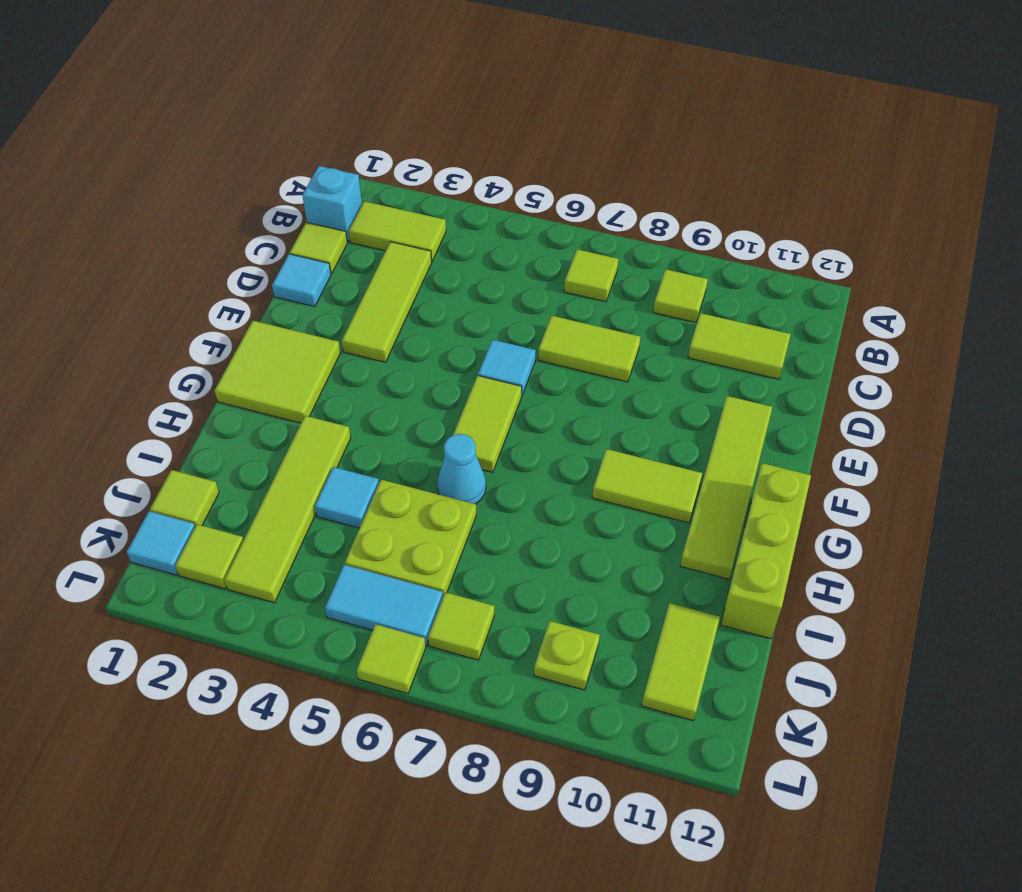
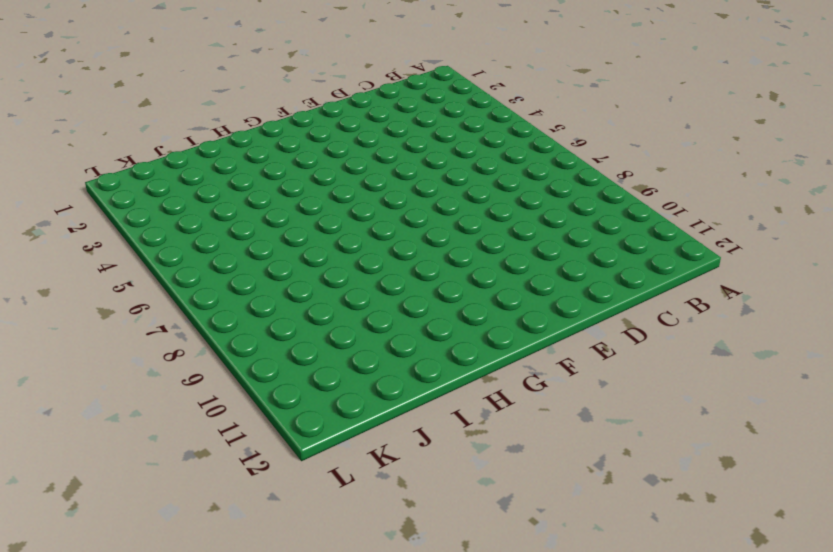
none -> cyan brick B1 level 1
none -> lime tile B2:B3 level 1
none -> lime tile B7 level 1

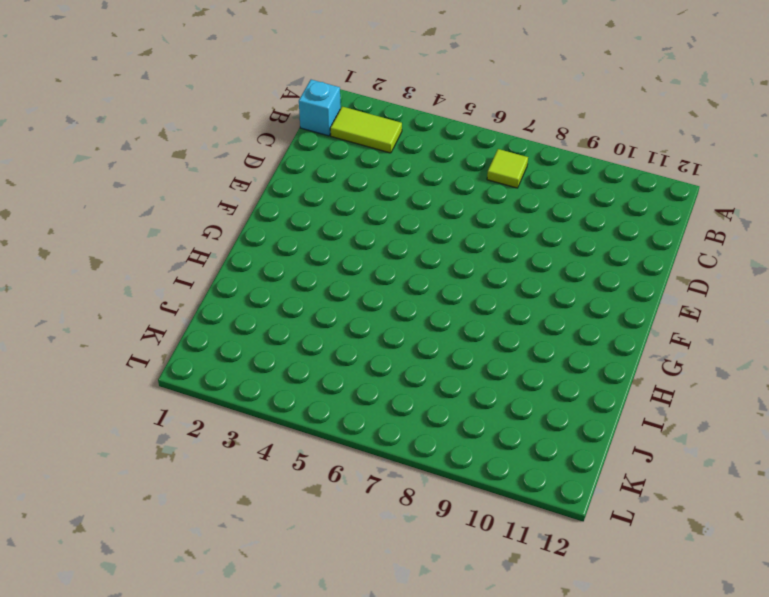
none -> lime tile B9 level 1
none -> lime tile C1 level 1
none -> lime tile C3:E3 level 1

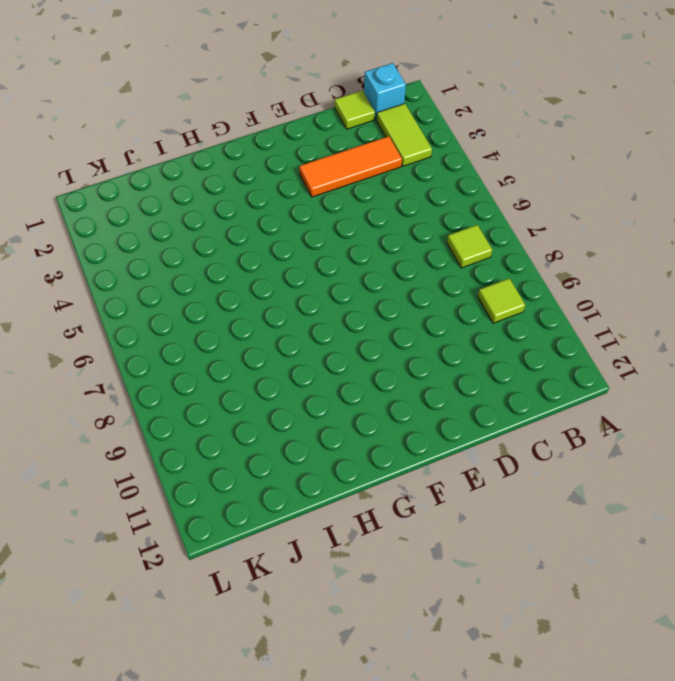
orange tile C3:E3 level 1 -> lime tile C3:E3 level 1
none -> lime tile C10:C11 level 1
none -> cyan tile D1 level 1
none -> lime tile D7:D8 level 1

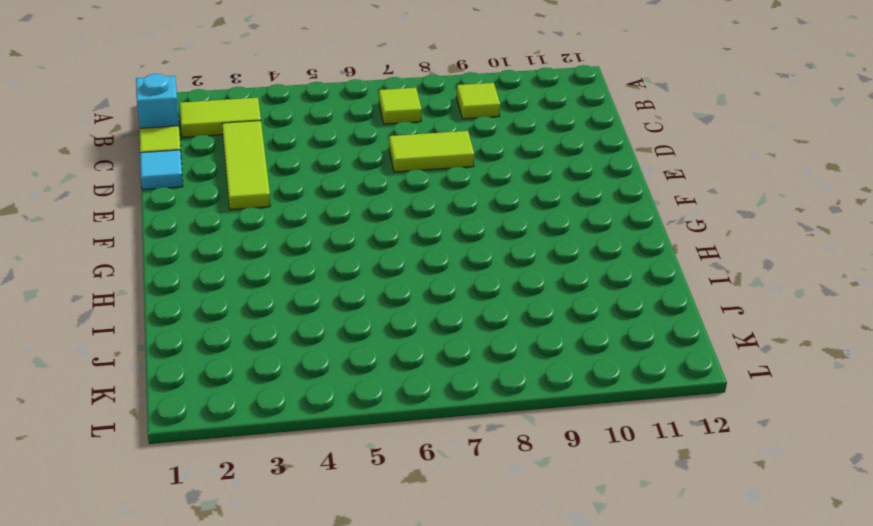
none -> lime tile C10:C11 level 1
none -> cyan tile E6 level 1
none -> lime tile E11:H11 level 1

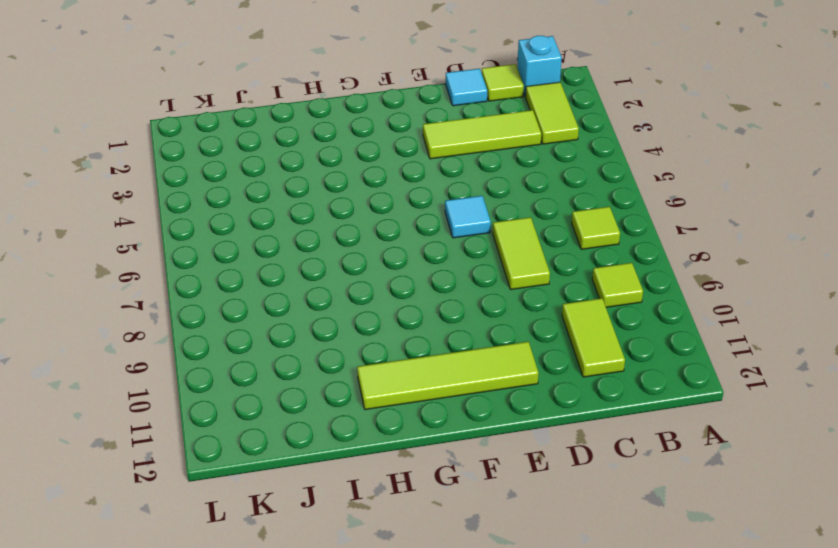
none -> lime tile F1:G2 level 1
none -> lime tile F6:G6 level 1
none -> lime tile G9:G10 level 1

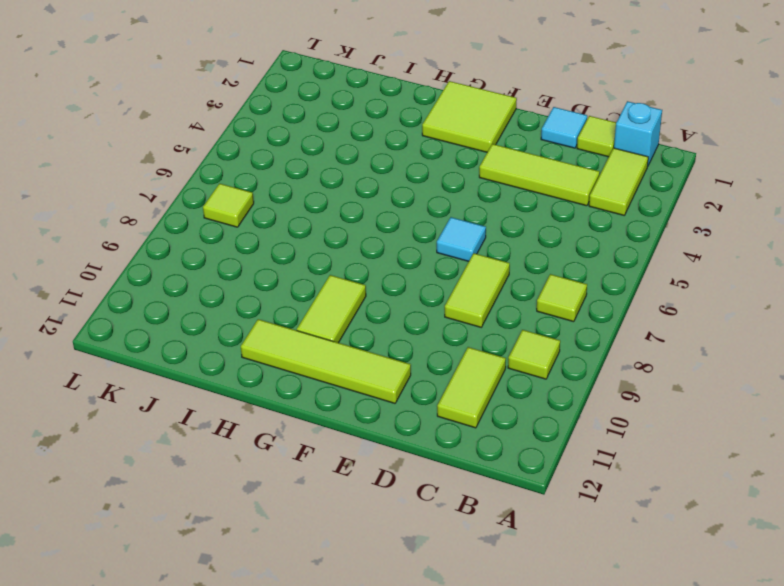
none -> lime tile F6:G6 level 1
none -> lime brick G12:I12 level 1
none -> lime tile H3:K3 level 1

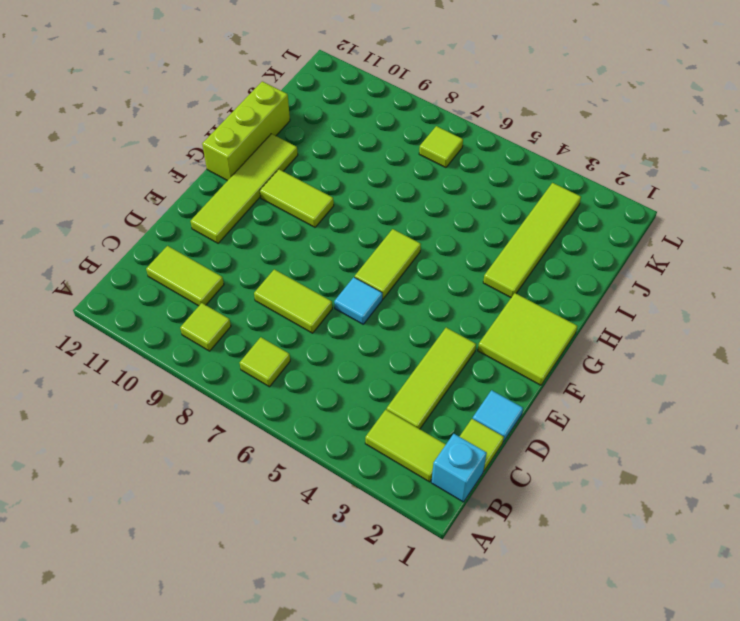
none -> cyan cone H6 level 1
none -> cyan tile I4 level 1
none -> lime plate I5:J6 level 1

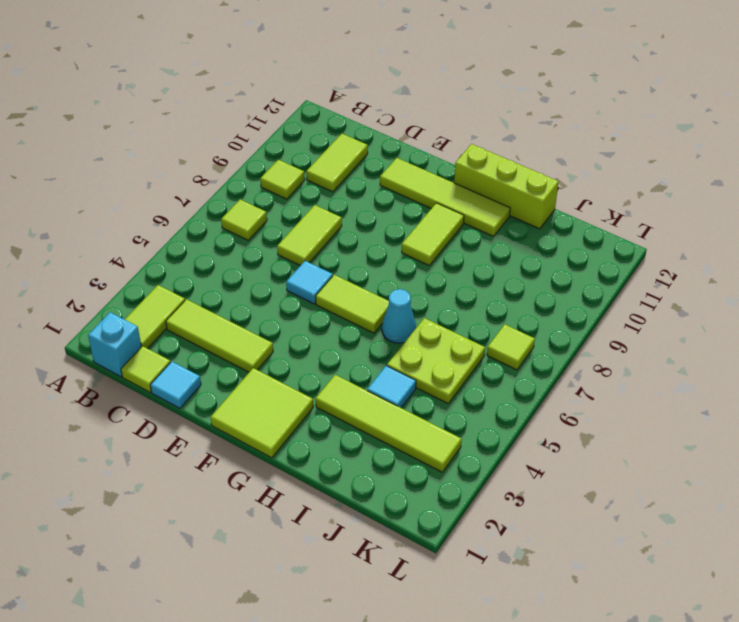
none -> lime tile J1 level 1
none -> lime tile J11:K11 level 1
none -> cyan tile K1 level 1

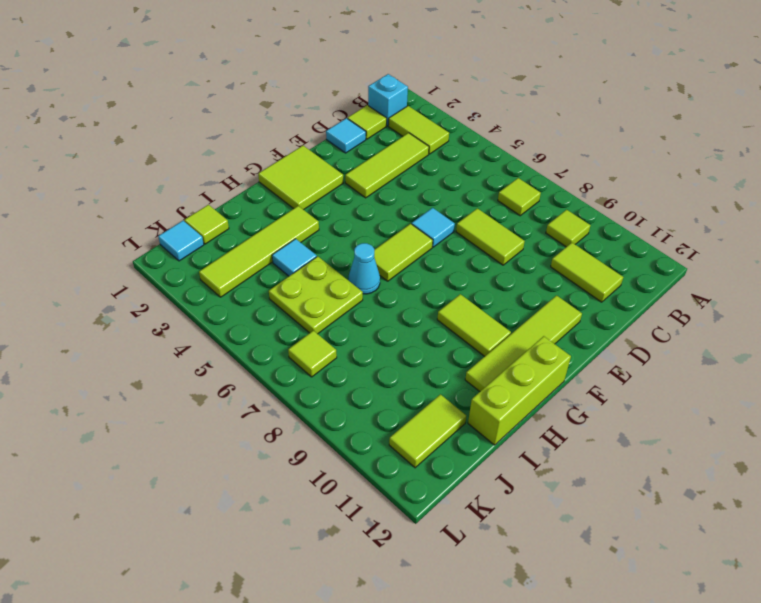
none -> lime tile K2 level 1
none -> cyan tile K5:K6 level 1
none -> lime plate K9 level 1

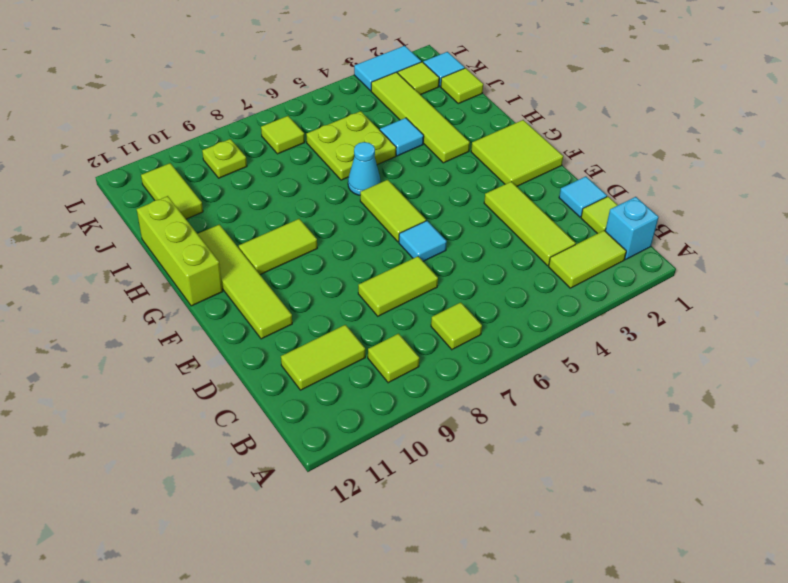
cyan tile L2:L3 level 1 -> cyan tile K5:K6 level 1
none -> lime tile L6 level 1

